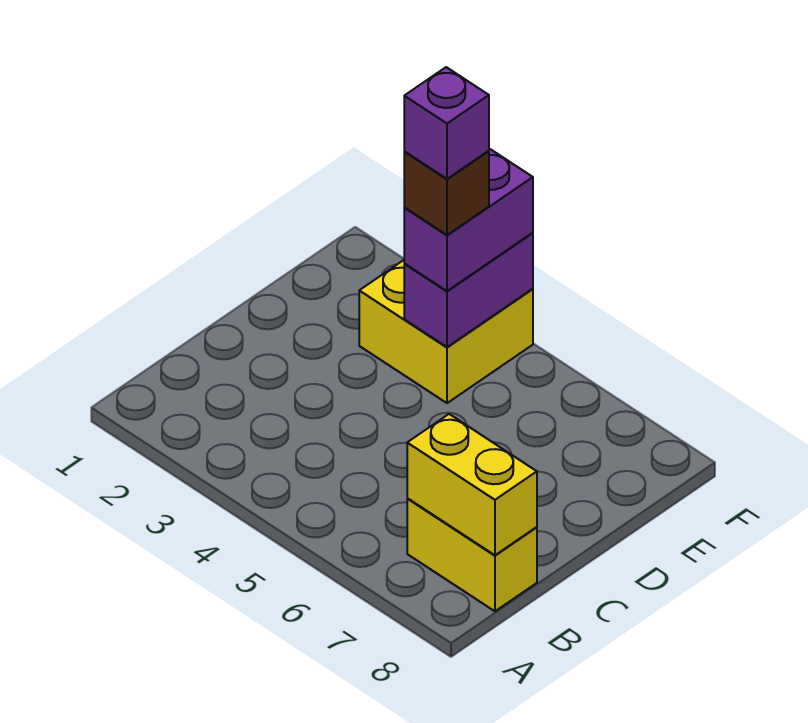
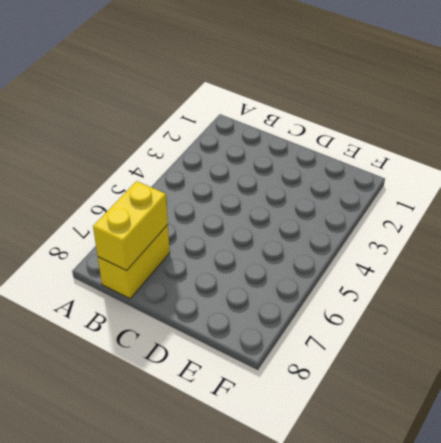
none -> yellow brick E3:F4 level 1
none -> purple brick E4:F4 level 2

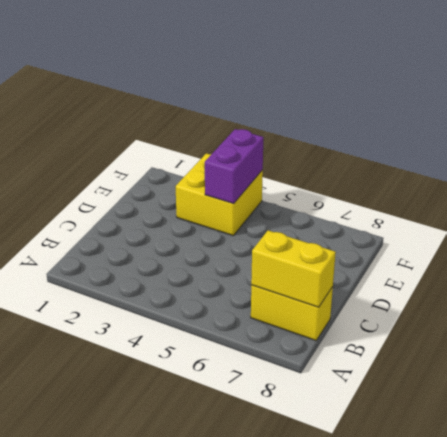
none -> purple brick E4:F4 level 3
none -> brown brick E4 level 4

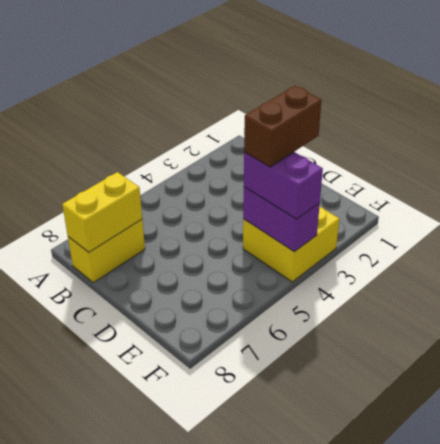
brown brick E3:E4 level 4 -> brown brick E4 level 4
none -> purple brick E4 level 5

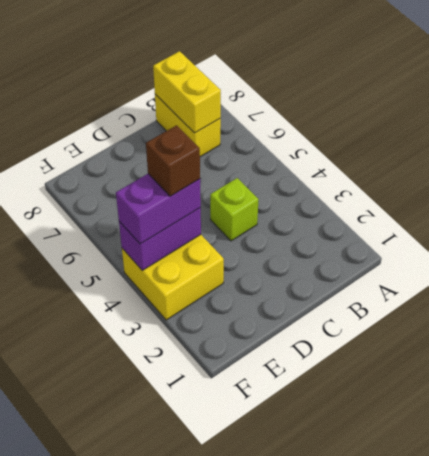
lime brick C4 level 1 -> none
none -> purple brick E4 level 5

